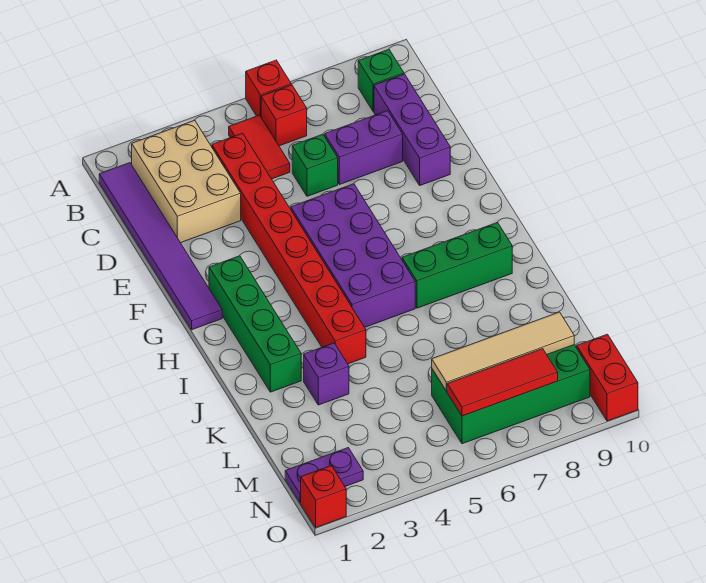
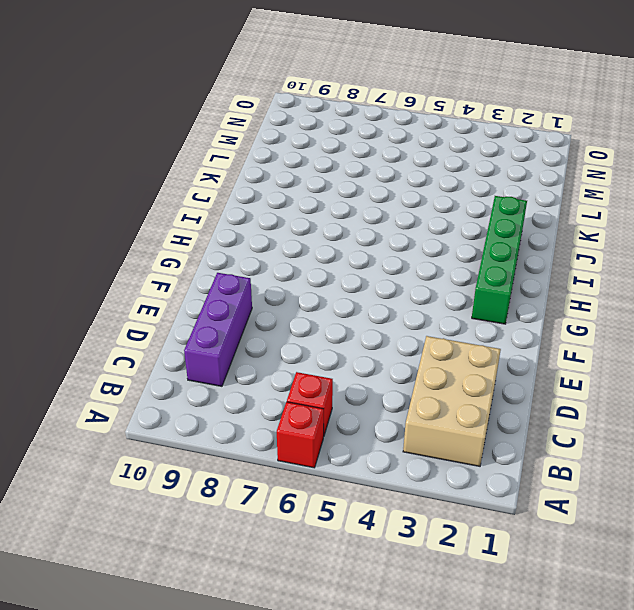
none -> purple tile B1:G1 level 1
none -> red tile B5:C5 level 1
none -> green brick B9 level 1

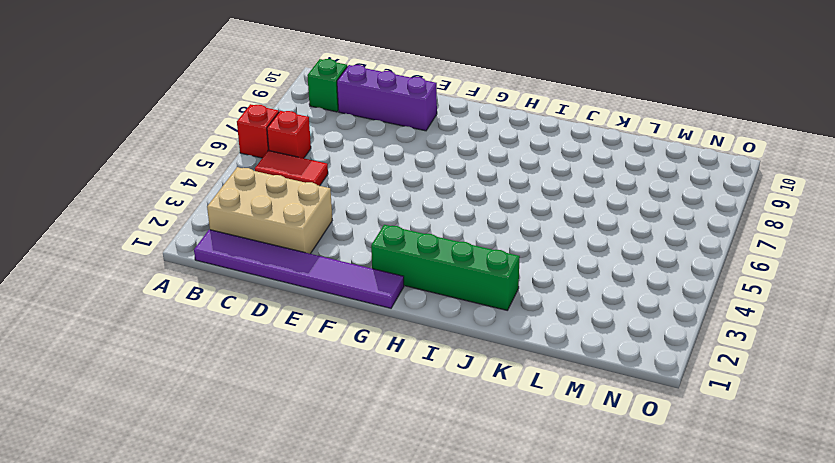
none -> red brick C4:J4 level 1
none -> green brick D6 level 1
none -> purple brick D7:D8 level 1

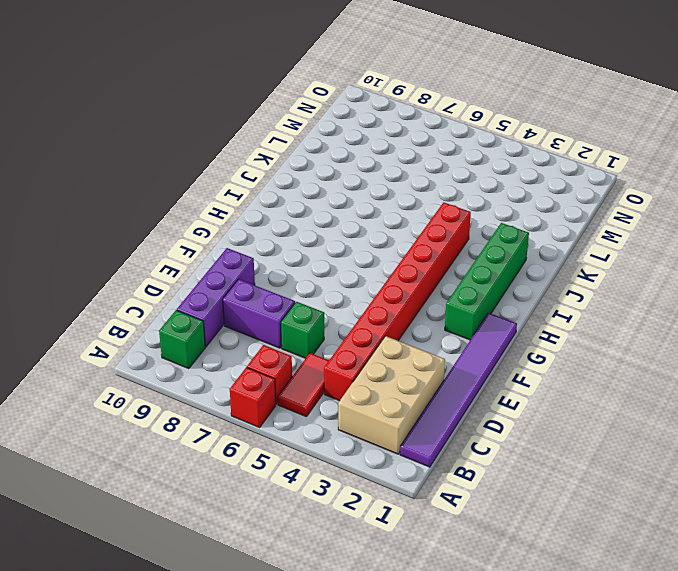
none -> purple brick F5:I6 level 1
none -> green brick I7:I9 level 1
none -> purple brick K3 level 1

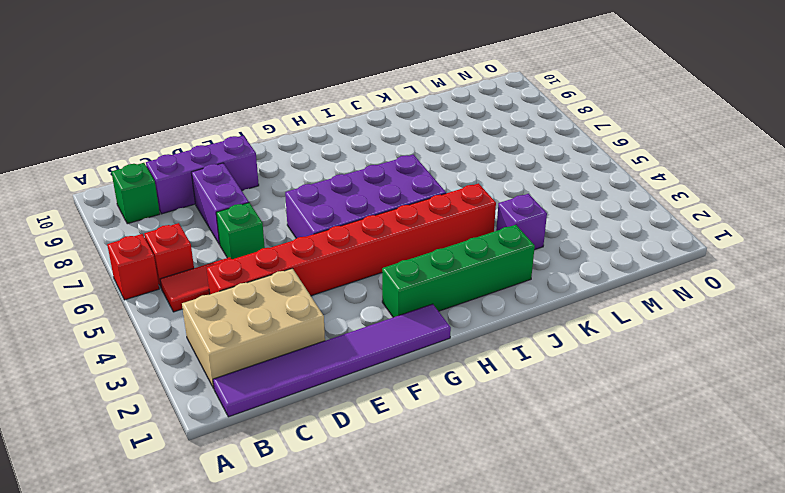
none -> green brick I7:I9 level 1
none -> green brick M6:N9 level 1
none -> purple plate N1:N2 level 1

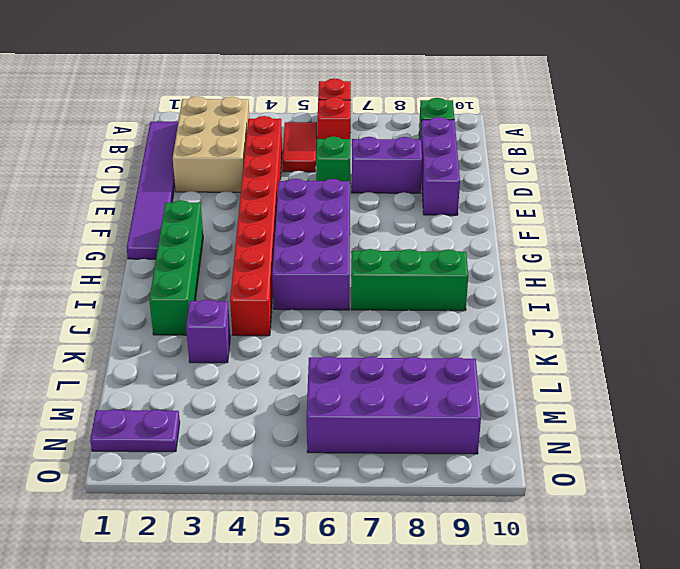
purple brick M6:N9 level 1 -> green brick M6:N9 level 1
none -> red brick N10:O10 level 1
none -> red brick O1 level 1
none -> tan tile M6:M9 level 2

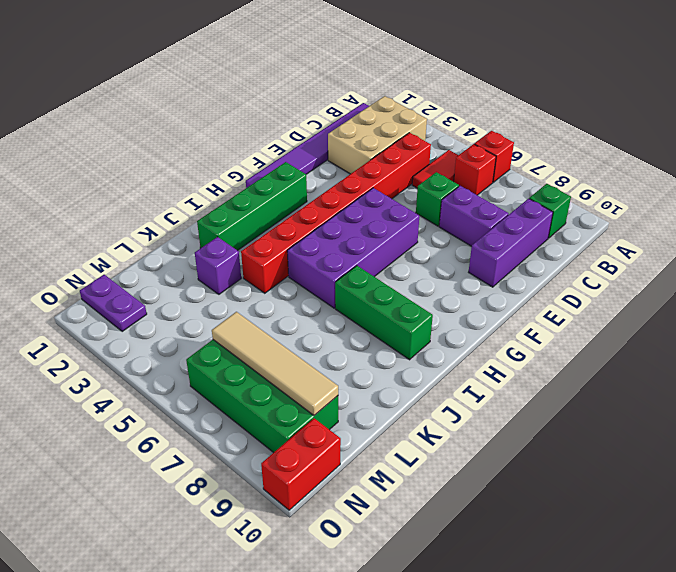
none -> red brick O1 level 1
none -> red tile N6:N8 level 2

